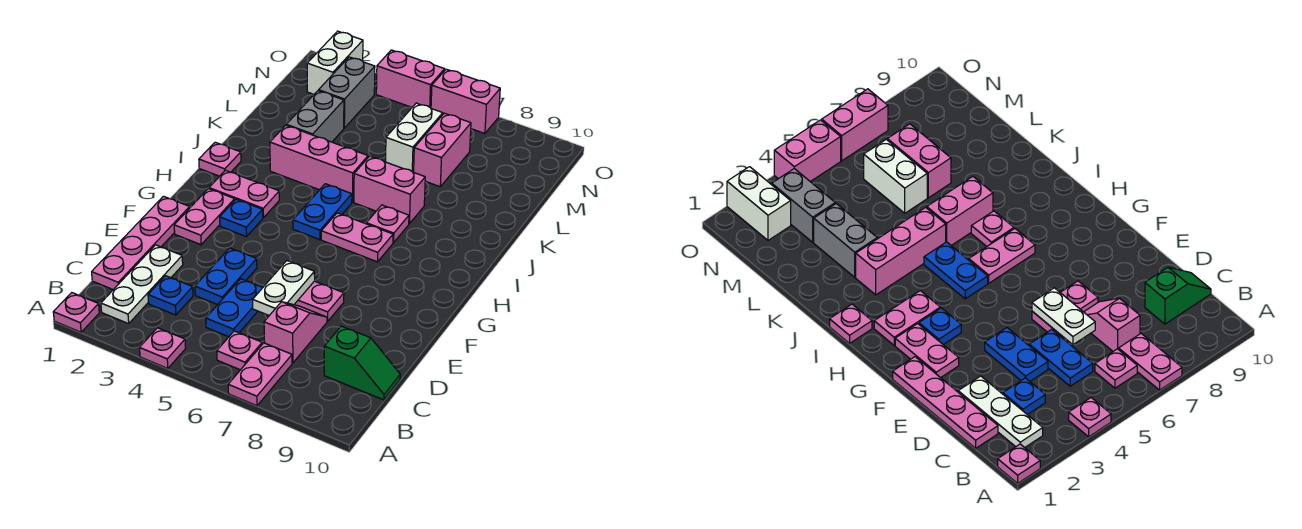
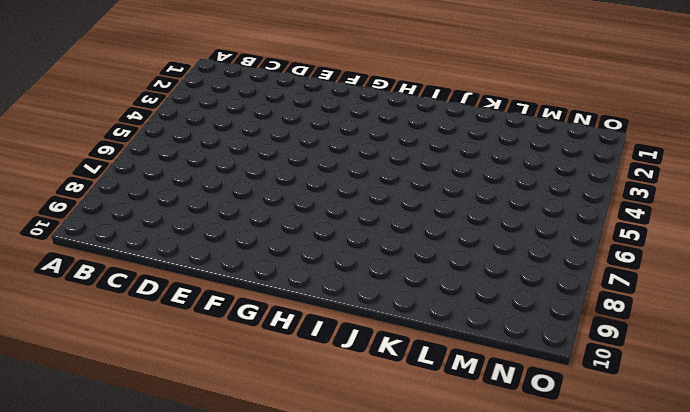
none -> pink plate A1 level 1
none -> pink plate A4 level 1
none -> pink plate A7:B7 level 1

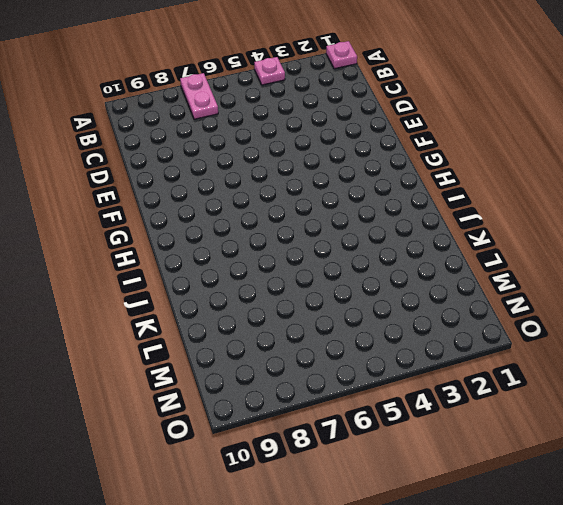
none -> white plate B2:D2 level 1
none -> pink plate B6 level 1
none -> pink plate C1:F1 level 1

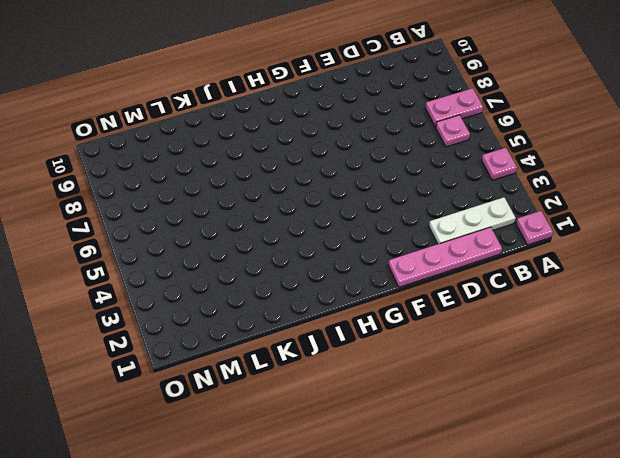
none -> blue plate C3 level 1
none -> blue plate C5:D5 level 1
none -> pink slope C7:D7 level 1 top C

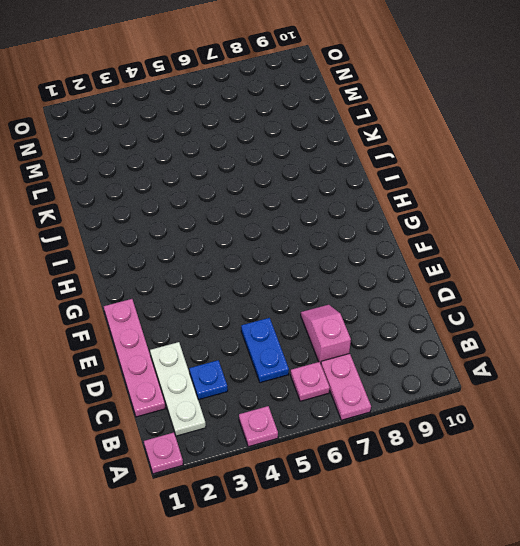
none -> green slope C9:C10 level 1 top 9
none -> blue plate D4:E4 level 1
none -> pink plate E6:E7 level 1

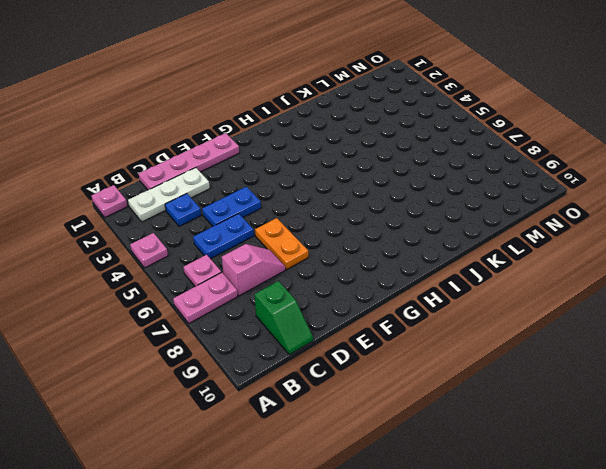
orange plate E6:E7 level 1 -> pink plate E6:E7 level 1
none -> pink plate F2:G2 level 1
none -> blue plate G3 level 1
none -> pink plate H2:H3 level 1

